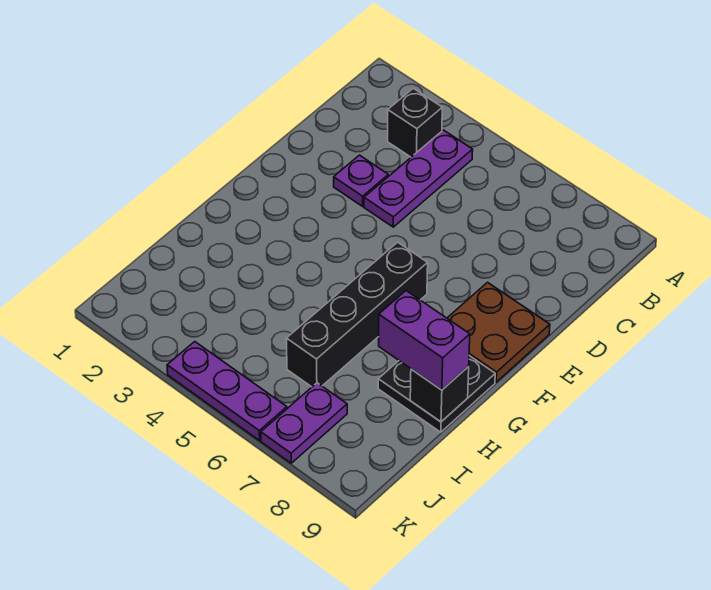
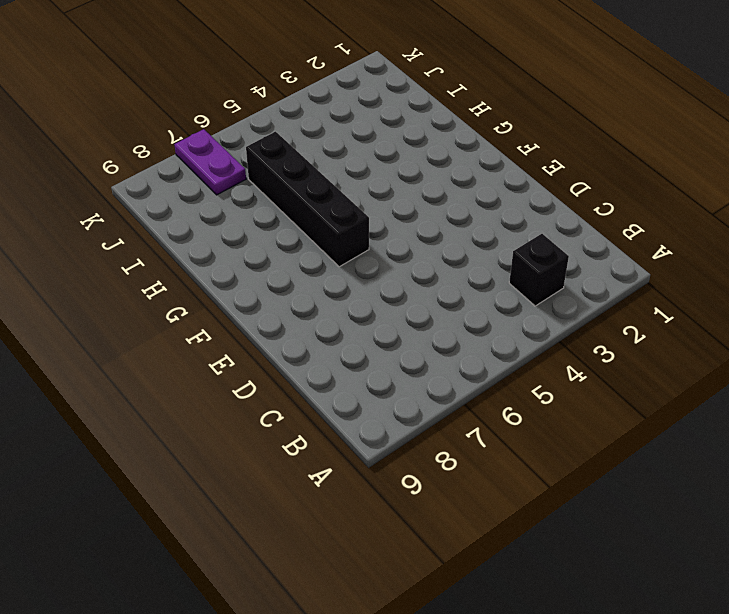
none -> purple plate B4:D4 level 1
none -> purple plate D3 level 1

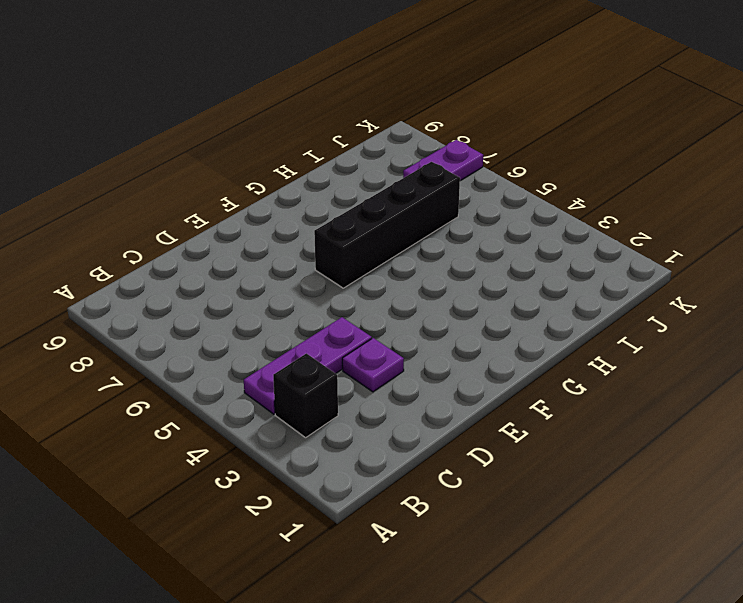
none -> brown plate E8:F9 level 1
none -> black plate G8:H9 level 1

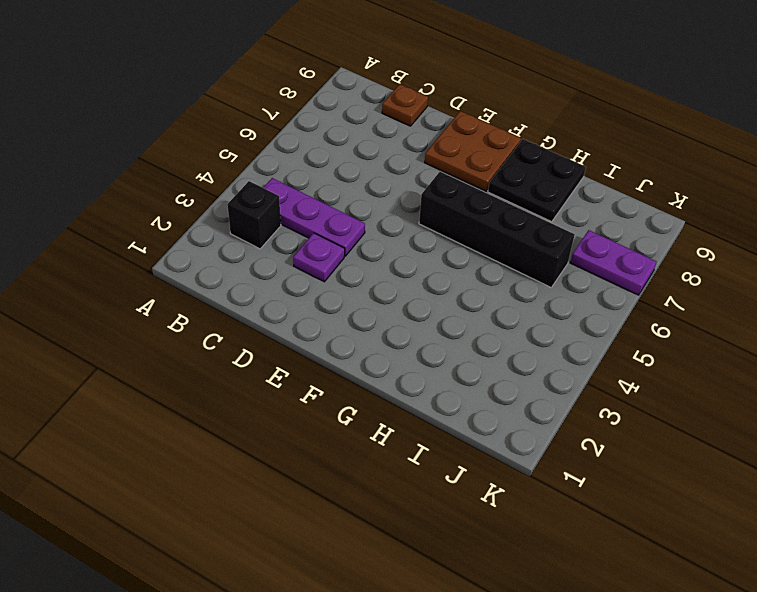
brown plate C9 level 1 -> none
none -> purple plate K4:K6 level 1
none -> black brick H9 level 2

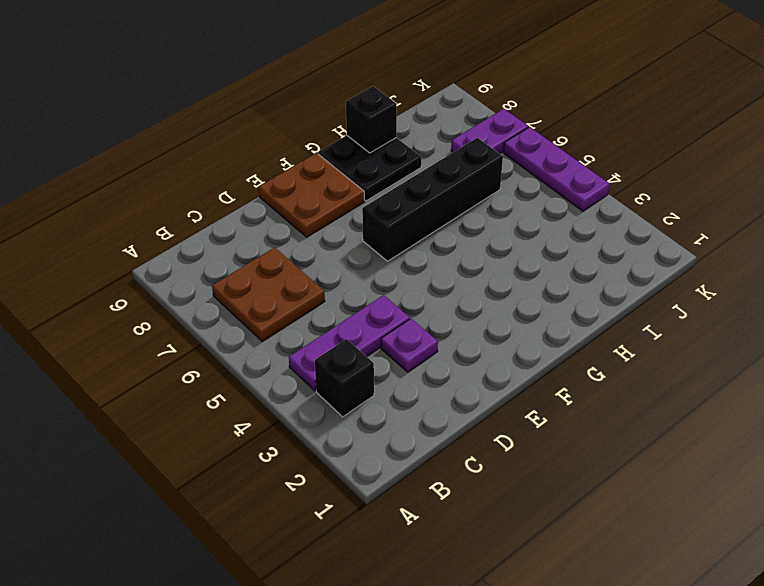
brown plate B6:C7 level 1 -> none
none -> purple brick H8:H9 level 3

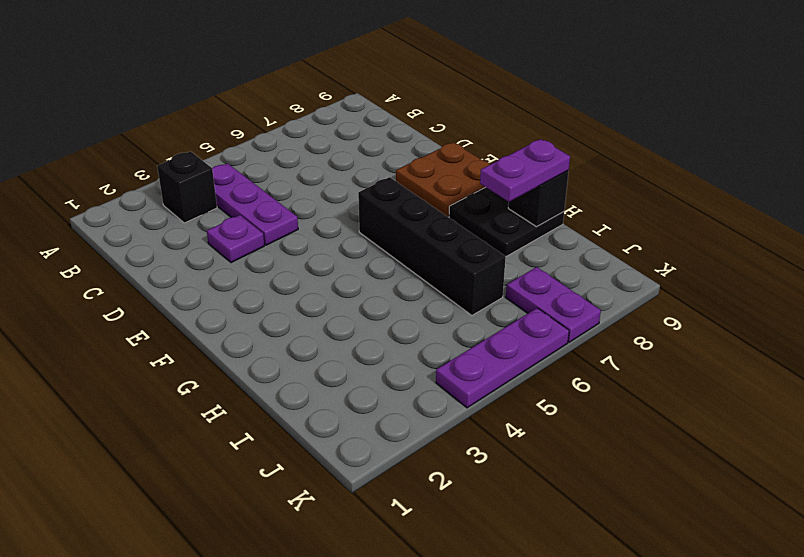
purple plate H8:H9 level 3 -> purple brick H8:H9 level 3

